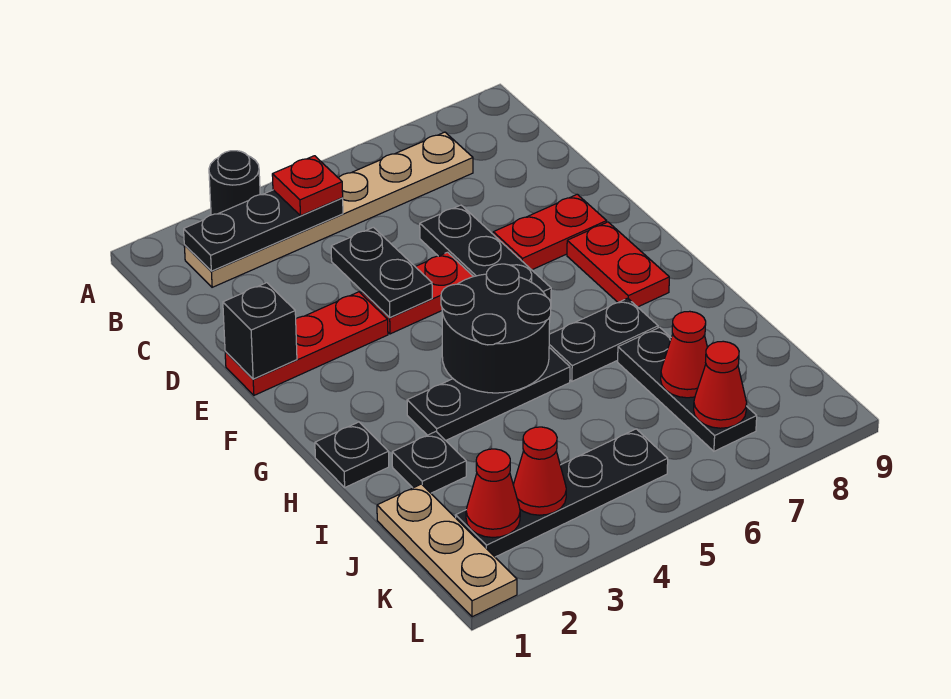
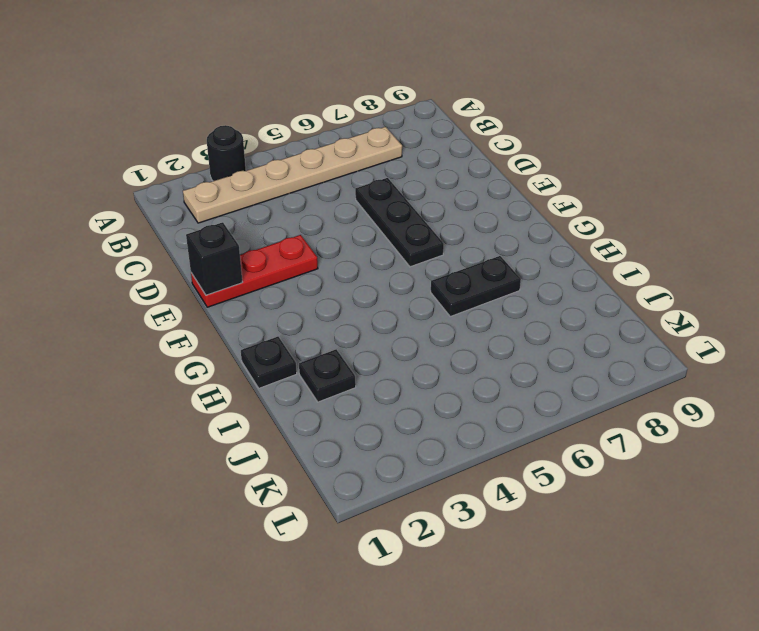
none -> red plate E4:E5 level 1
none -> red plate E7:E8 level 1
none -> red plate F8:G8 level 1

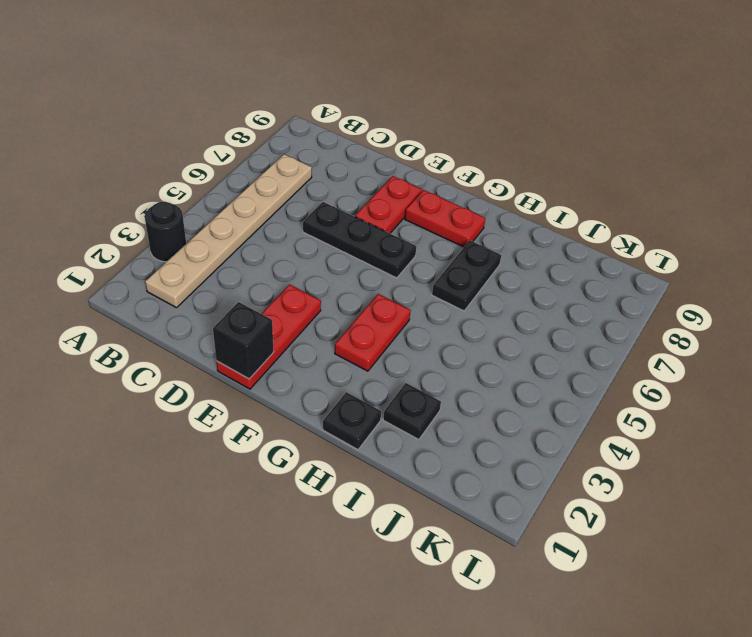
red plate G3:G4 level 1 -> red plate E4:E5 level 1
none -> black plate H3:H5 level 1
none -> black plate I7:K7 level 1
none -> tan plate J1:L1 level 1

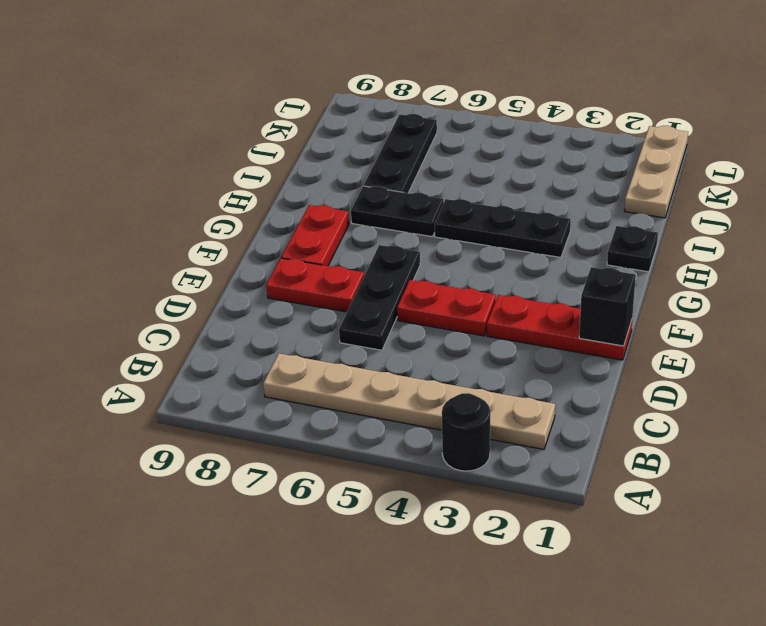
none -> black plate I2 level 1
none -> black plate K2:K5 level 1
none -> black plate B2:B4 level 2

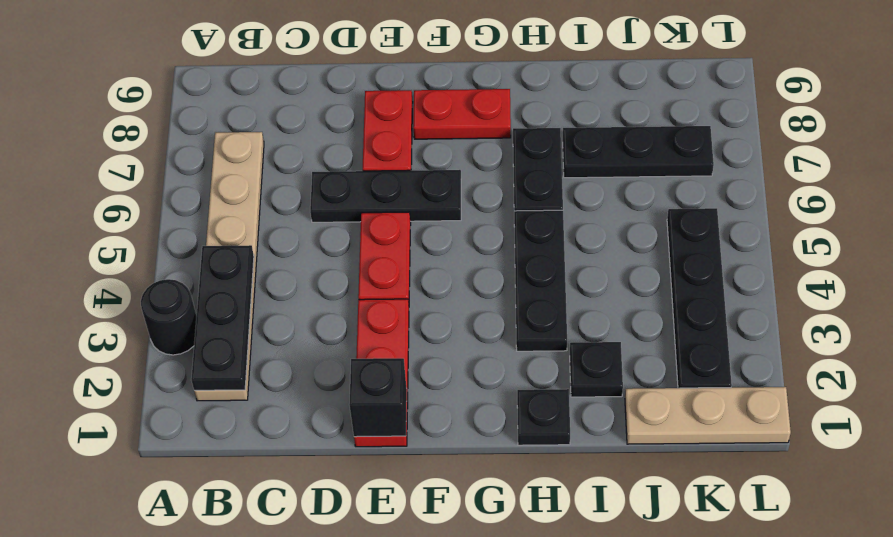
none -> black plate D4:E4 level 2
none -> black round brick G4:H5 level 2
none -> red cone J7 level 2

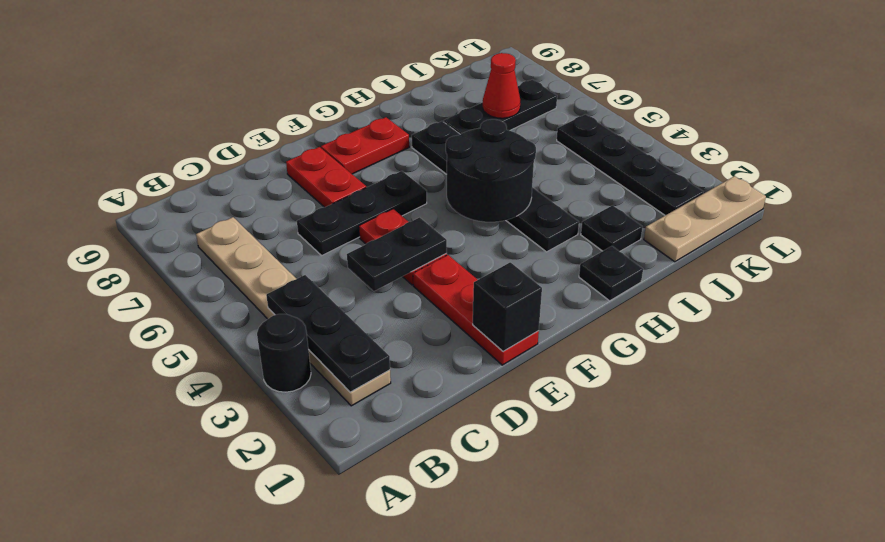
none -> red cone K2 level 2
none -> red cone K3 level 2
none -> red cone K7 level 2

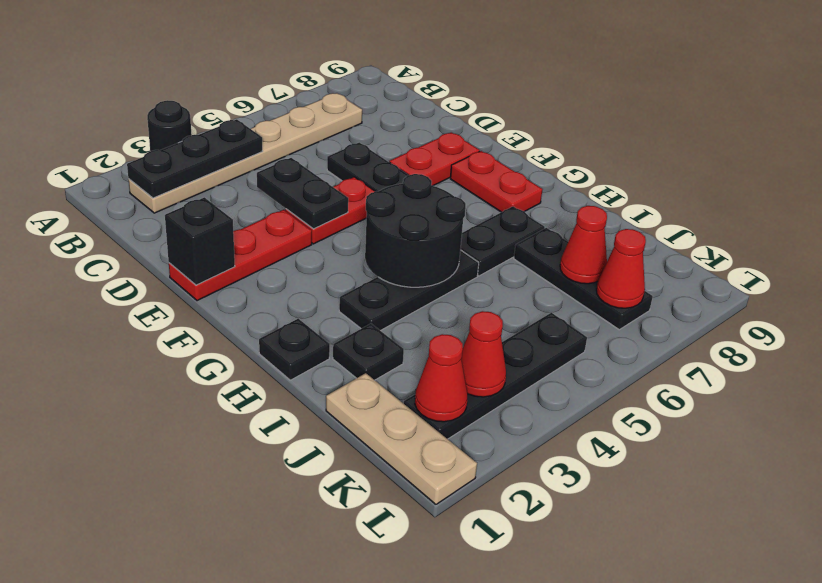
none -> red plate B4 level 3

